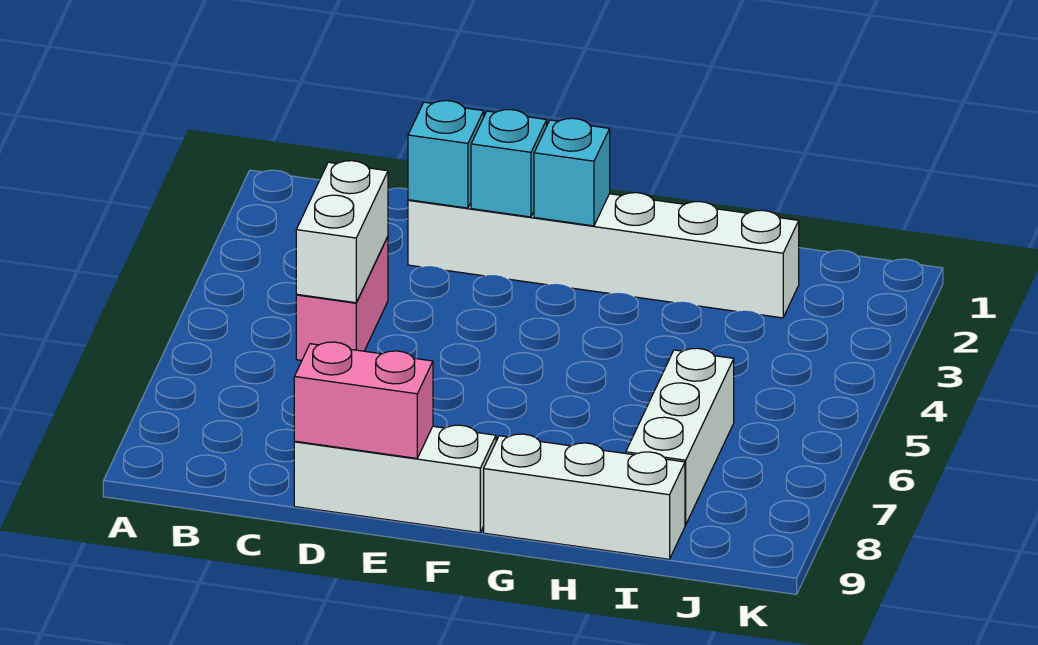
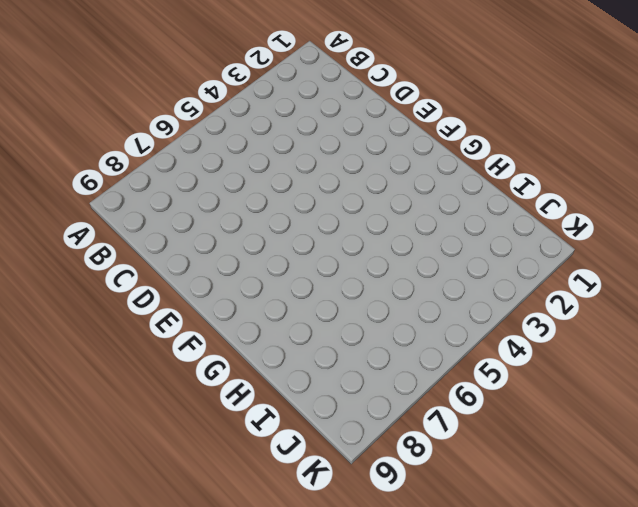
none -> pink brick C4:C5 level 1
none -> white brick D2:I2 level 1

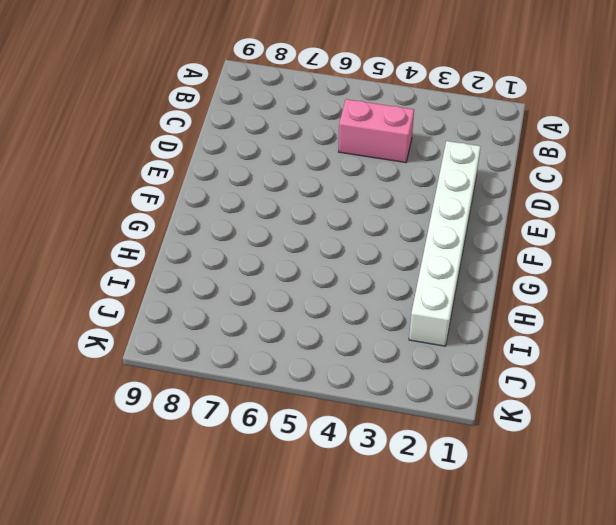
none -> white brick D9:F9 level 1
none -> white brick G9:I9 level 1

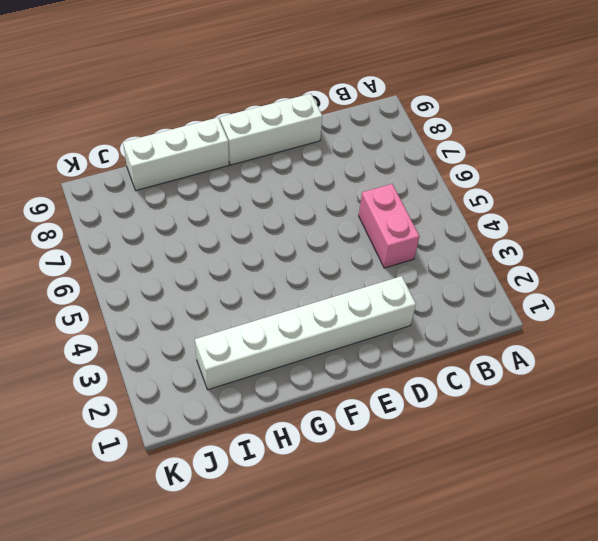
none -> white brick I6:I8 level 1
none -> white brick C4:C5 level 2

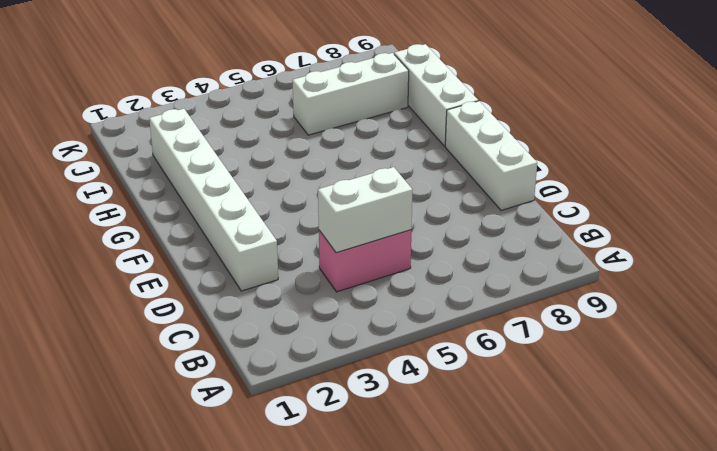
none -> cyan brick D2 level 2
none -> pink brick D9:E9 level 2

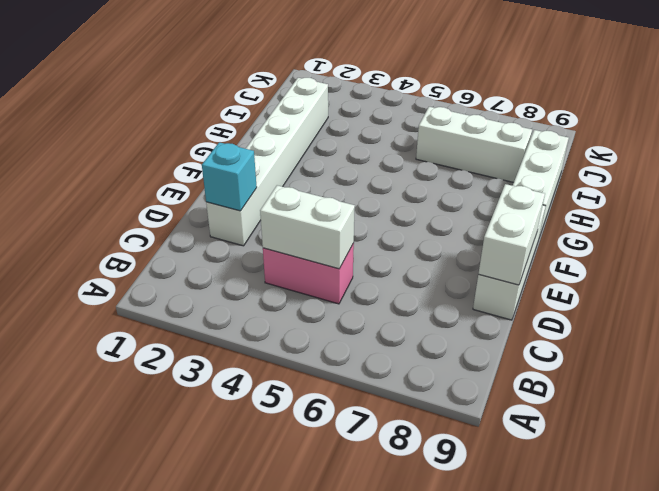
white brick D9:E9 level 2 -> pink brick D9:E9 level 2
none -> cyan brick E2 level 2
none -> cyan brick F2 level 2

